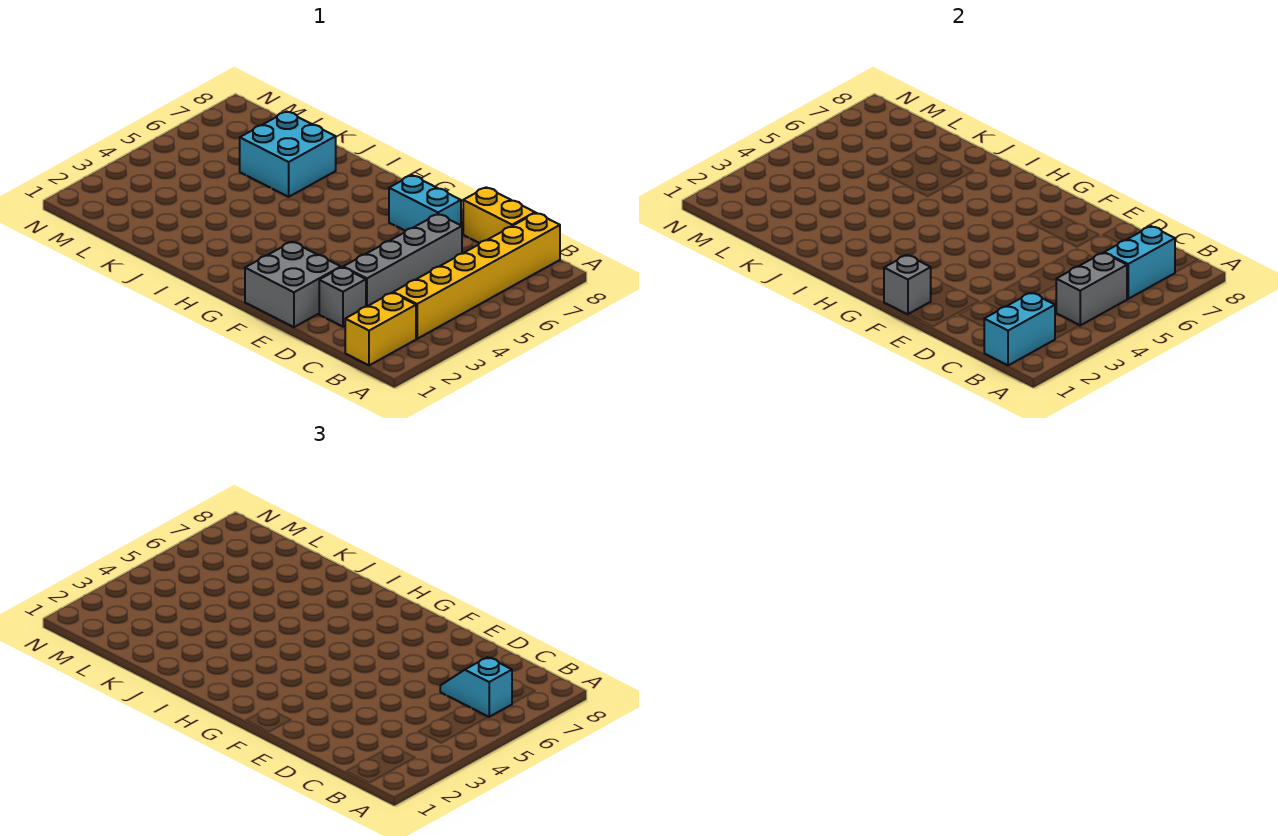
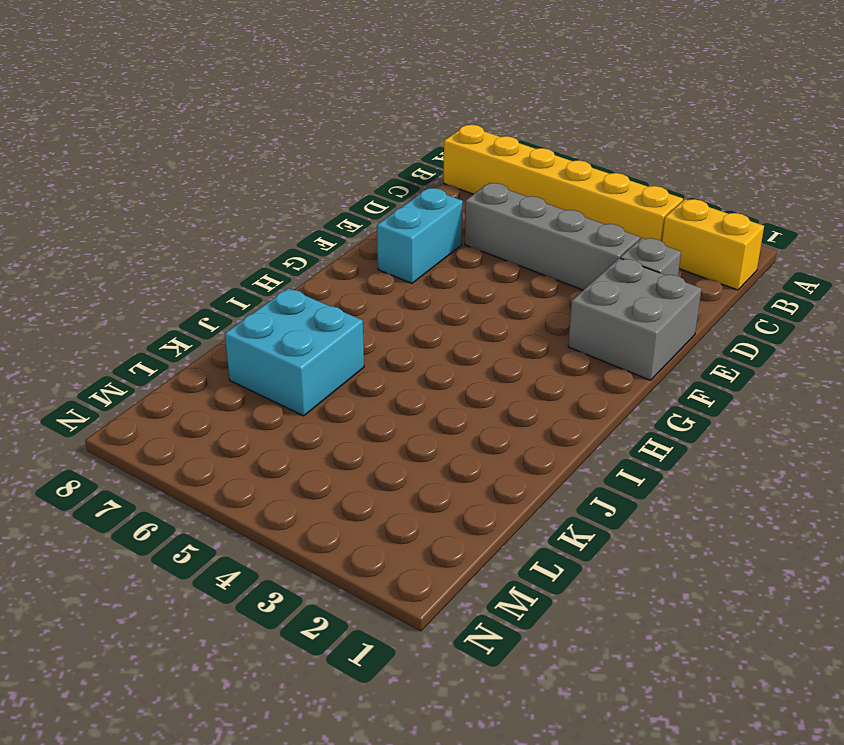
none -> yellow brick C8:D8 level 1
none -> cyan brick B1:B2 level 2
none -> grey brick B4:B5 level 2

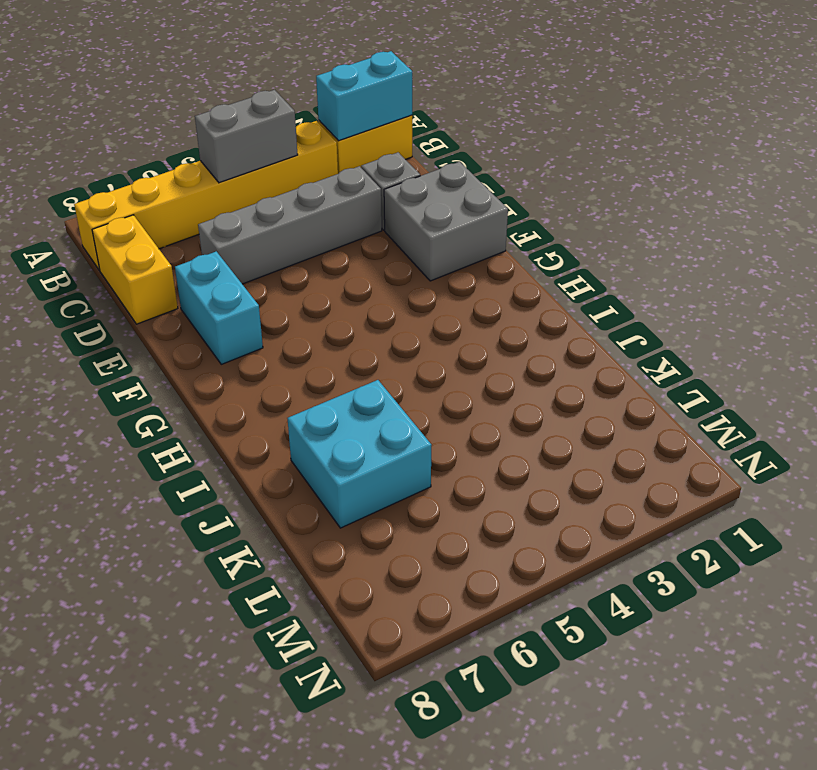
none -> cyan brick B6:B7 level 2
none -> grey brick F1 level 2
none -> cyan slope B6:C6 level 3 top B

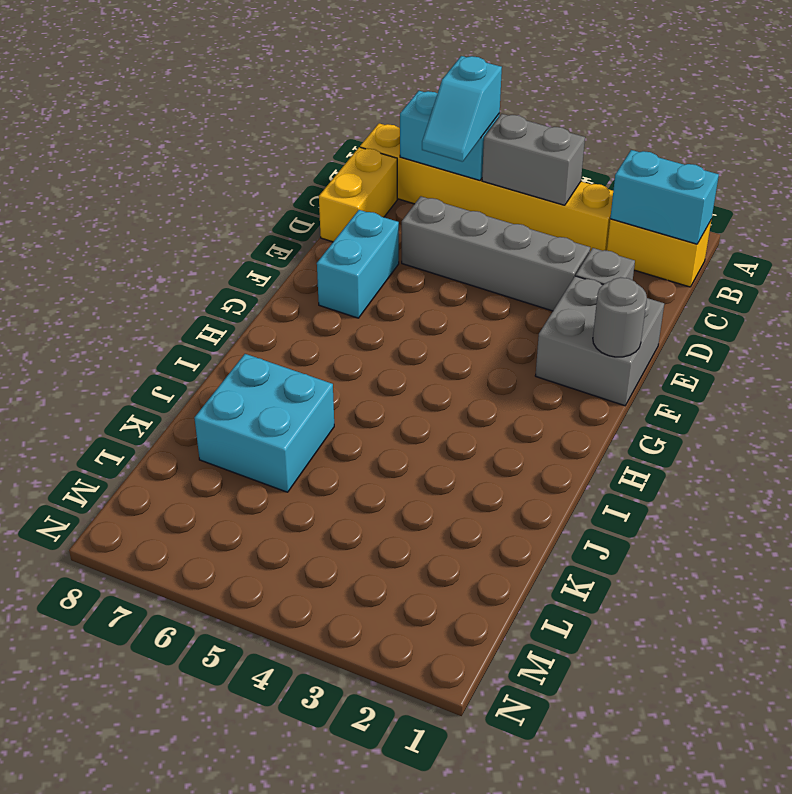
grey round brick F1 level 2 -> grey brick F1 level 2

